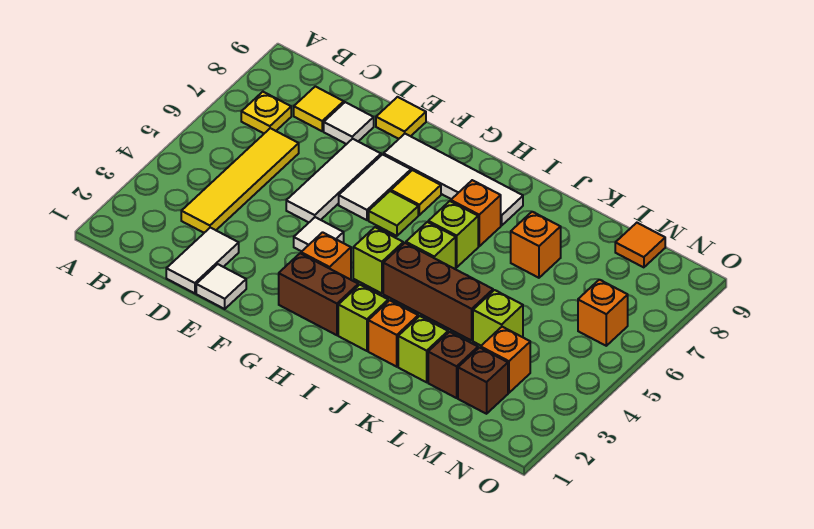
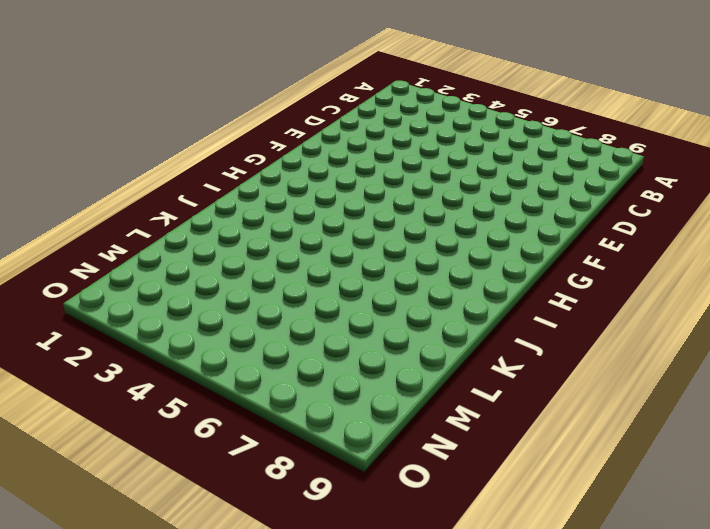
none -> yellow plate B7 level 1
none -> yellow tile C3:C6 level 1
none -> yellow tile C8 level 1
none -> white tile D1:D2 level 1

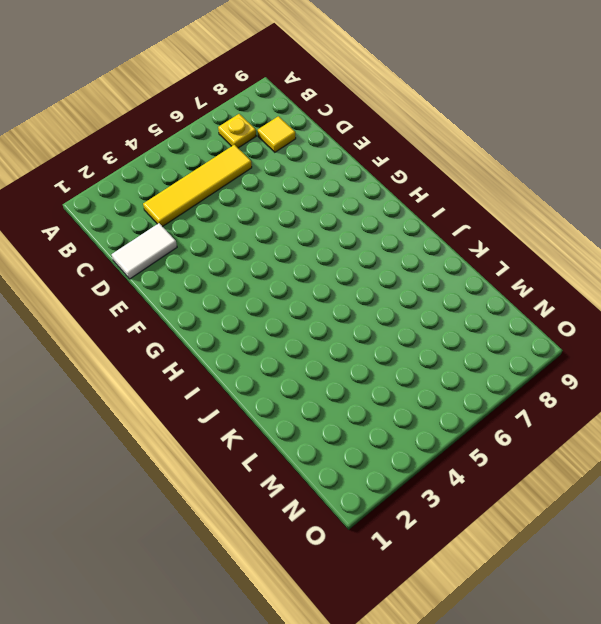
none -> white tile D8 level 1
none -> white tile E1 level 1
none -> white tile E5:E7 level 1
none -> yellow tile E9 level 1

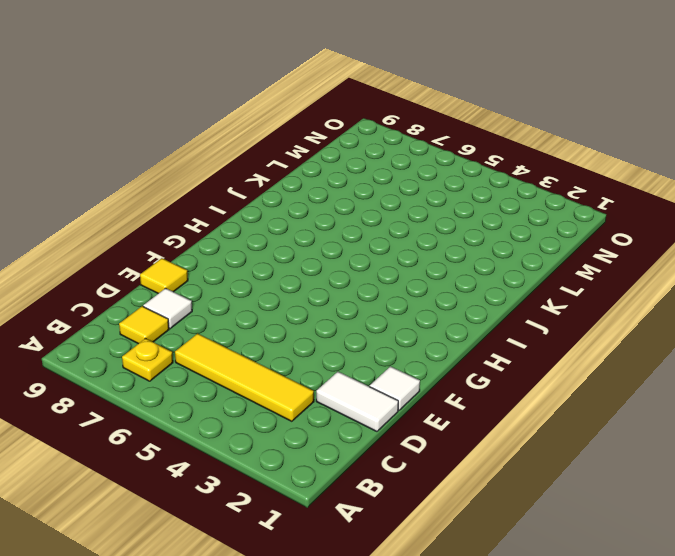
none -> white tile E5:E7 level 1
none -> white tile F4 level 1
none -> white tile F6:F7 level 1
none -> white tile F8:I8 level 1

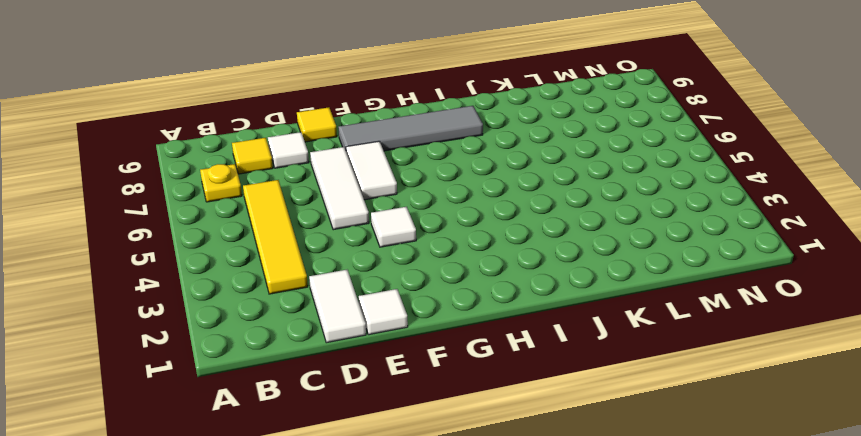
grey tile F8:I8 level 1 -> white tile F8:I8 level 1
none -> brown brick G2:H2 level 1
none -> orange brick G3 level 1
none -> lime tile G6 level 1
none -> yellow tile G7 level 1

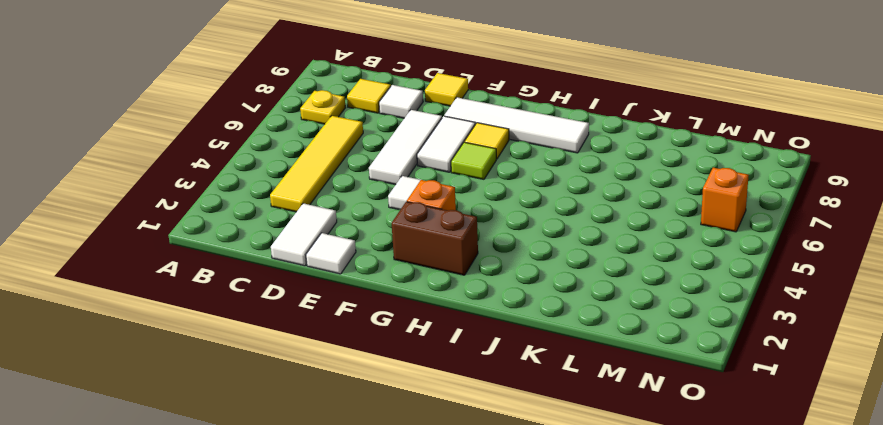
none -> lime brick H4 level 1
none -> lime brick I2 level 1
none -> brown brick I4:K4 level 1
none -> lime brick I5 level 1

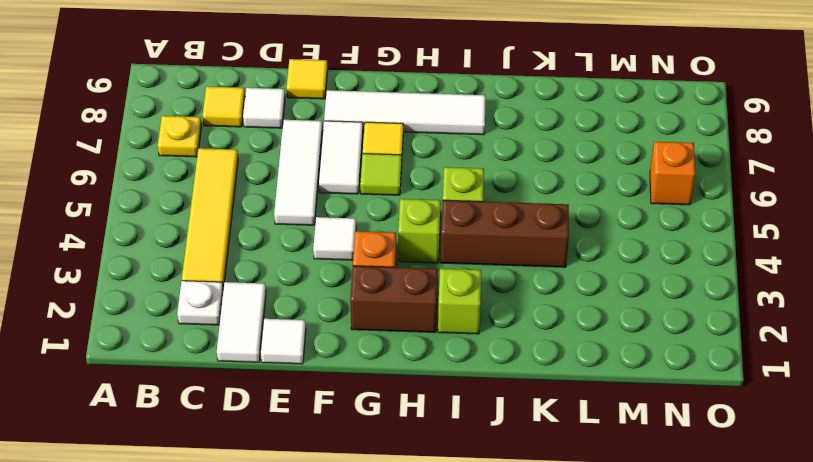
white plate C2 level 1 -> none
none -> lime brick I6 level 1
none -> orange brick I7 level 1
none -> orange brick J2 level 1
none -> lime brick K2 level 1

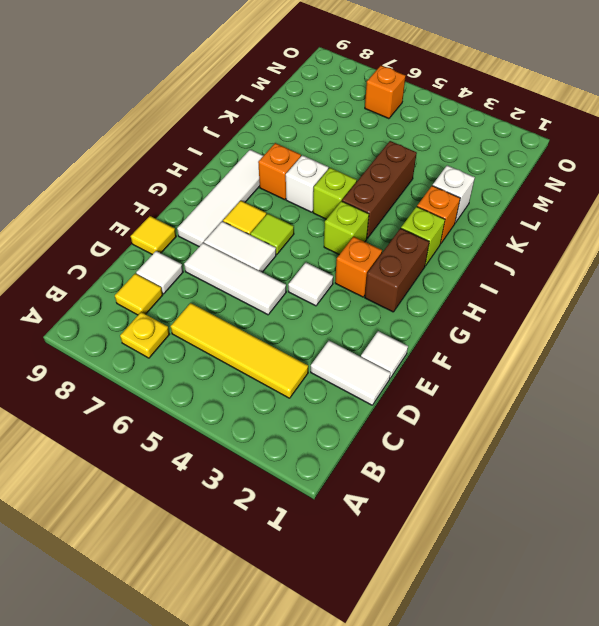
white brick I6 level 1 -> lime brick I6 level 1
white brick K2 level 1 -> lime brick K2 level 1
none -> orange brick K7 level 1
none -> brown brick L2 level 1
none -> lime brick L4 level 1
none -> brown brick M2 level 1

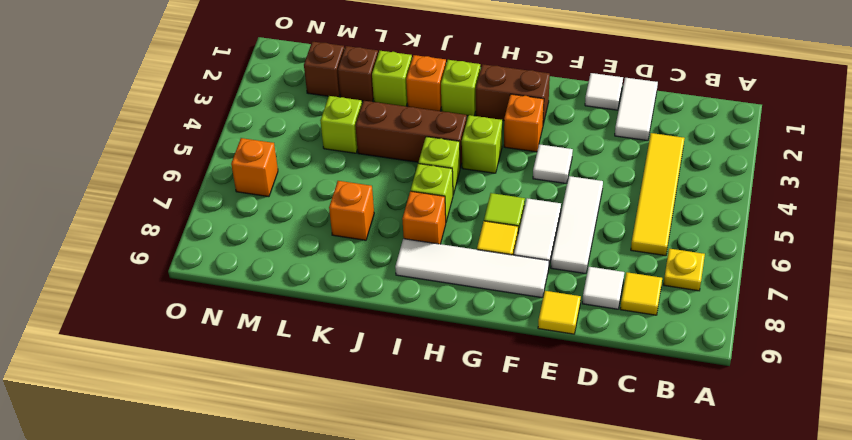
none -> orange brick M3 level 1
none -> orange tile M9 level 1

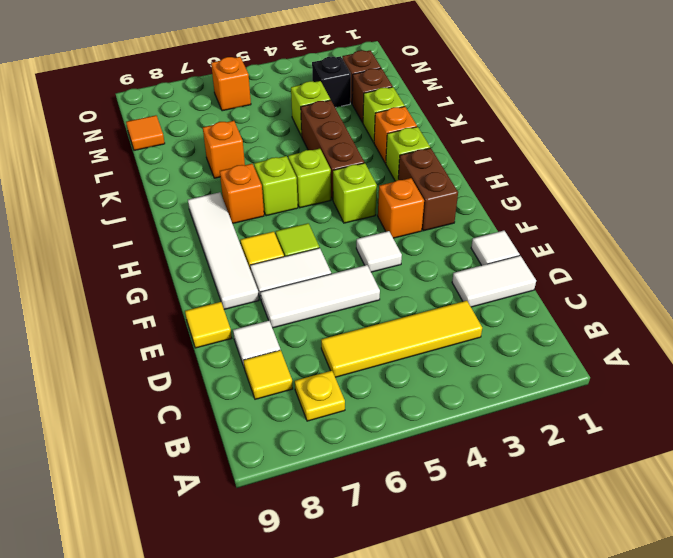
black brick M3 level 1 -> orange brick M3 level 1

